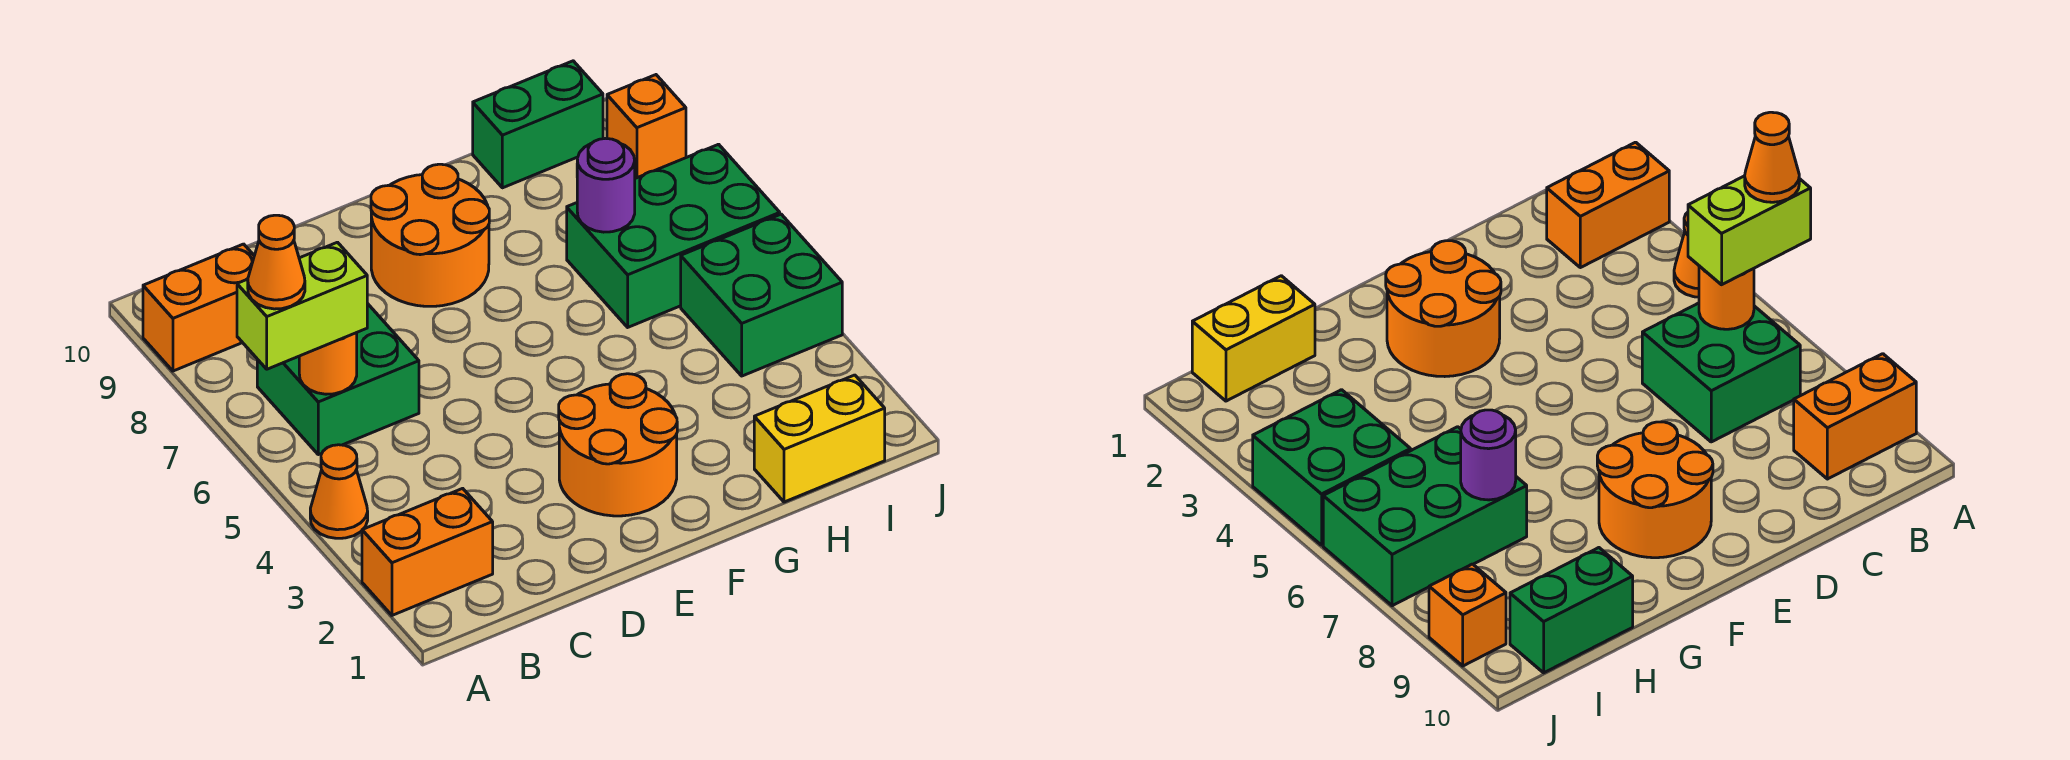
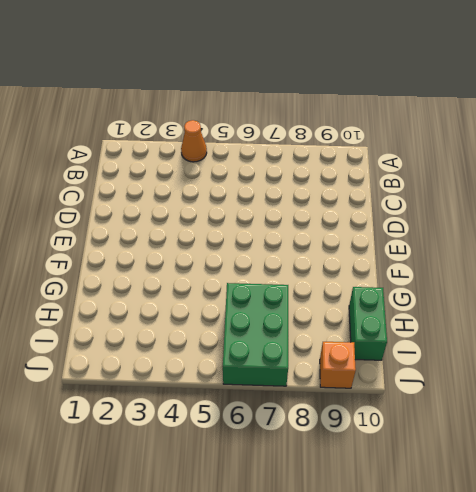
none -> orange brick A2:B2 level 1
none -> orange brick A9:B9 level 1
none -> green brick B6:C7 level 1

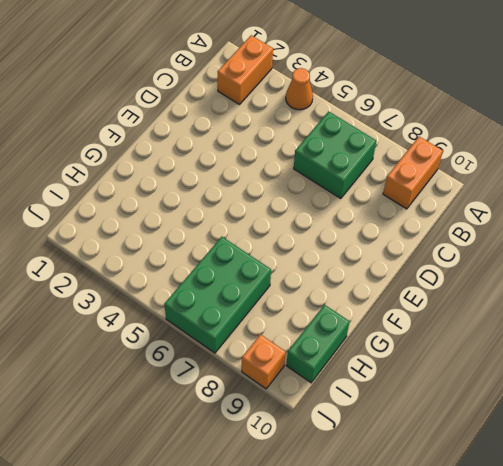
none -> orange round brick E2:F3 level 1
none -> orange round brick E8:F9 level 1
none -> yellow brick H1:I1 level 1

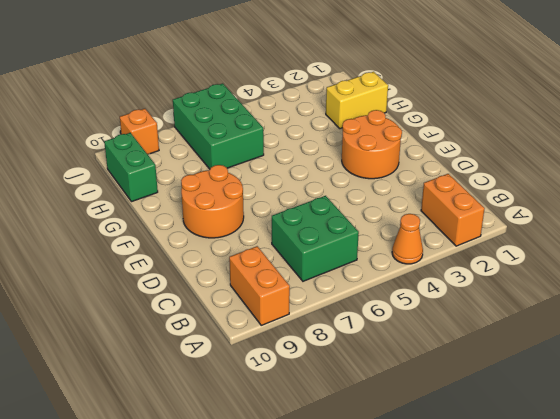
yellow brick H1:H2 level 1 -> yellow brick H1:I1 level 1
none -> green brick I4:J5 level 1
none -> orange round brick B6 level 2
none -> purple round brick H7 level 2

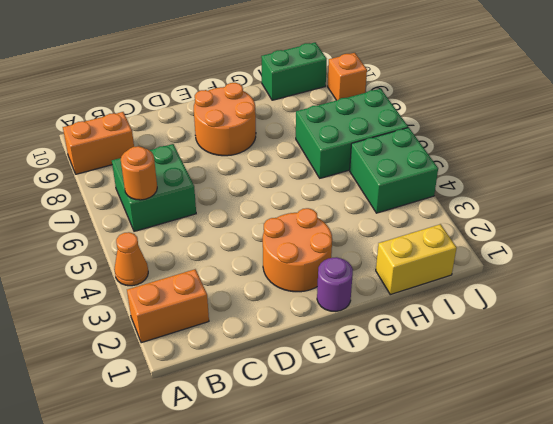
purple round brick F1 level 1 -> purple round brick H7 level 2
none -> lime brick A6:B6 level 3
none -> orange cone A6 level 4

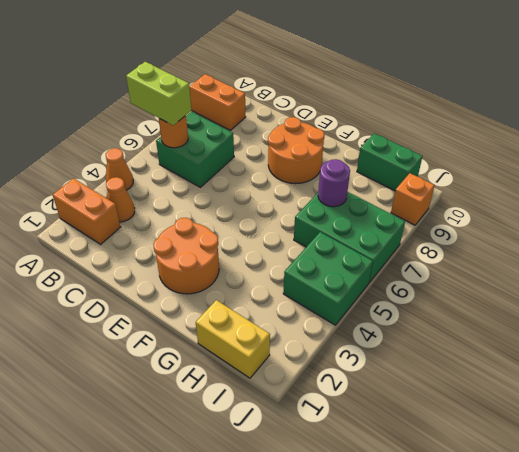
orange cone B3 level 1 -> orange cone A6 level 4

